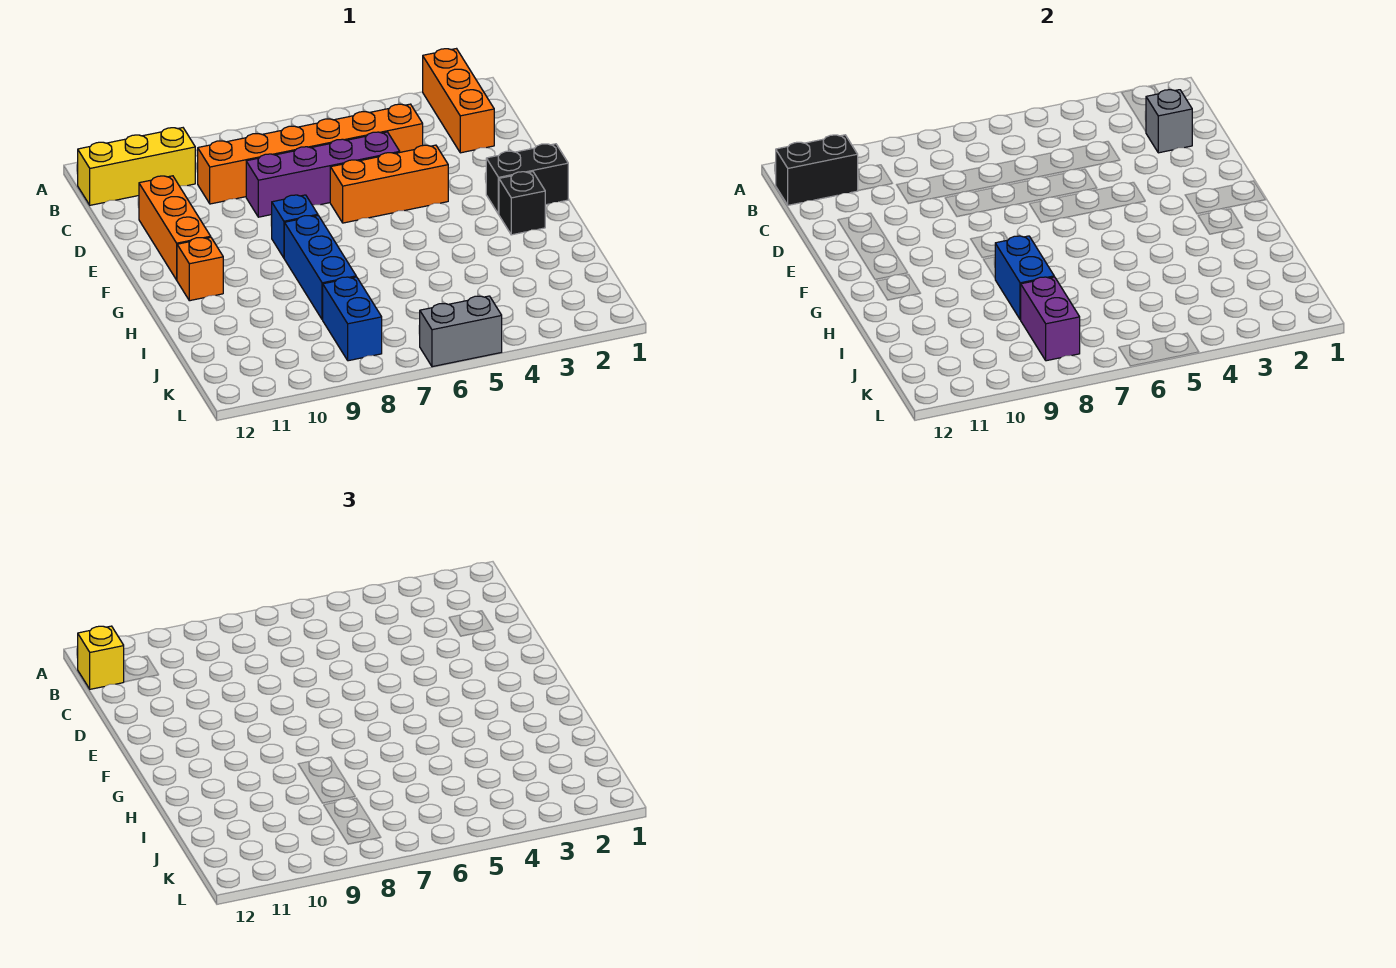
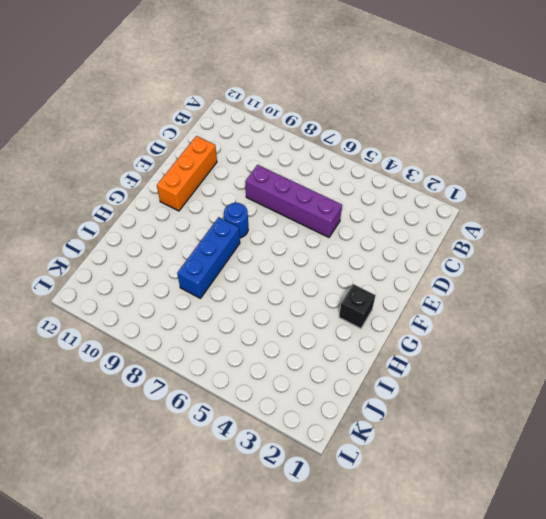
blue round brick F8 level 1 -> blue brick F8 level 1
none -> orange brick A2:C2 level 1
none -> yellow brick B10:B12 level 1
none -> orange brick C4:C9 level 1

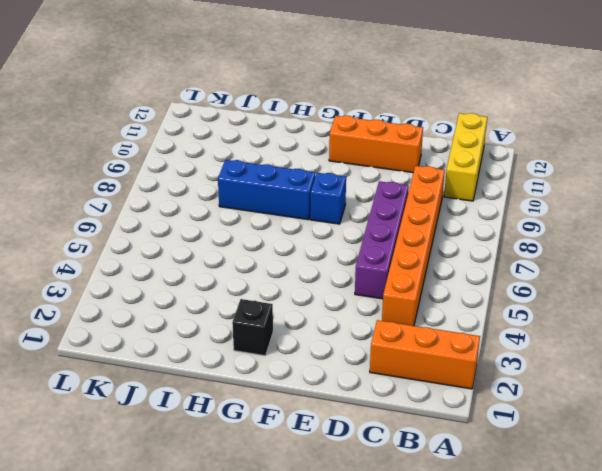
none -> orange brick E4:E6 level 1
none -> black brick F1:F2 level 1
none -> orange brick G11 level 1

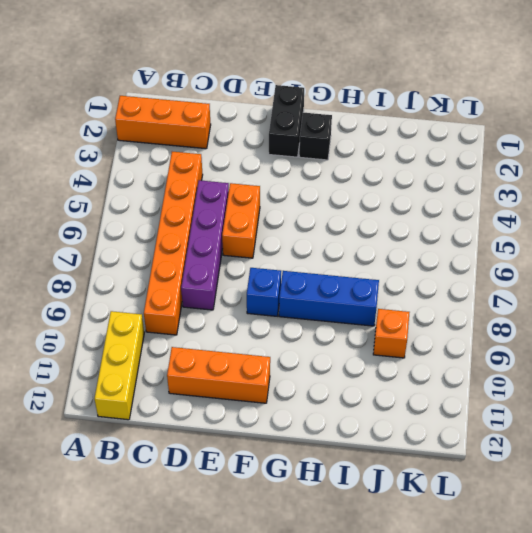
orange brick E5:E6 level 1 -> orange brick E4:E6 level 1
orange brick J9 level 1 -> orange brick G11 level 1
none -> blue brick J8:K8 level 1
none -> grey brick L5:L6 level 1
none -> black brick B11:B12 level 2

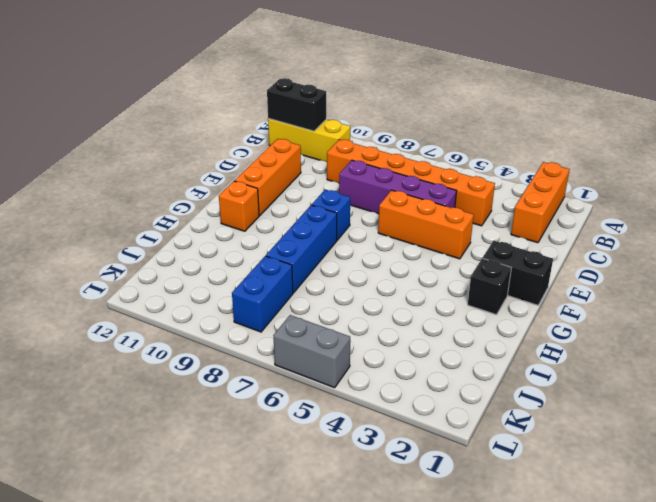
none -> grey brick C2 level 2
none -> blue brick H8:I8 level 2
none -> purple brick J8:K8 level 2

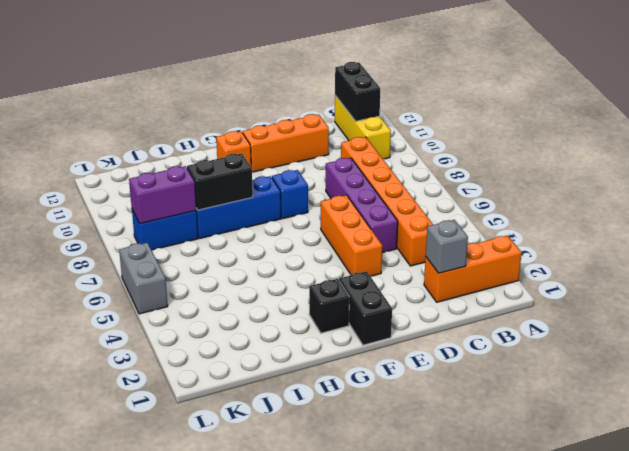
black brick H8:I8 level 2 -> blue brick H8:I8 level 2
none -> yellow brick B12 level 3

